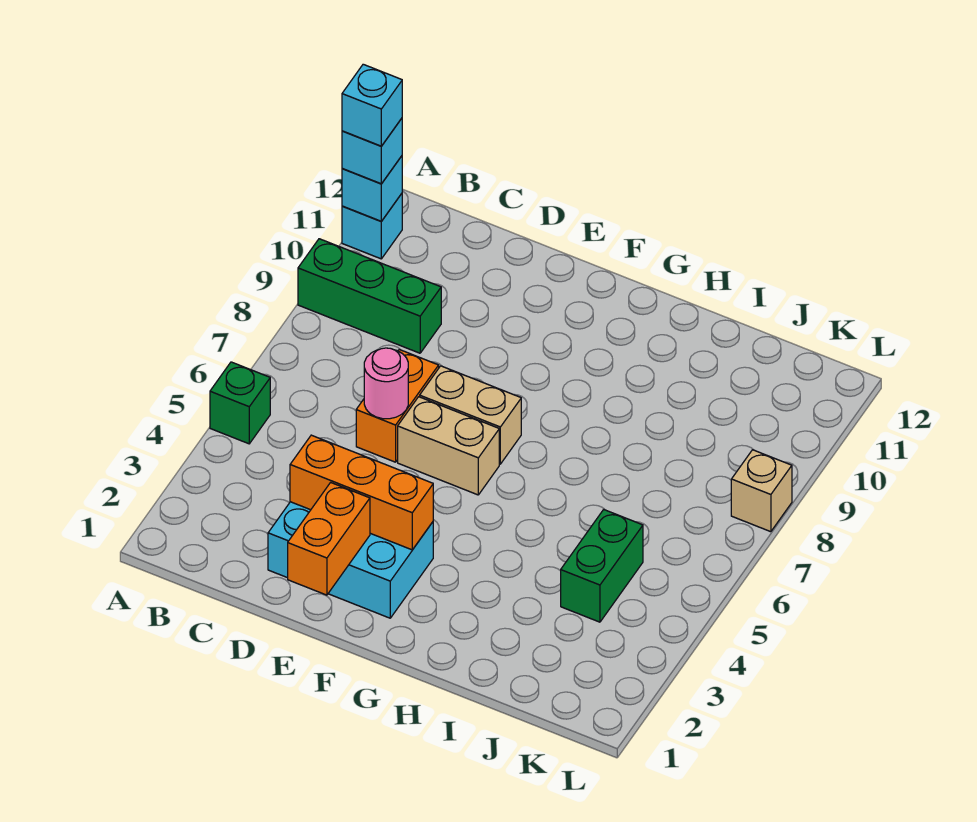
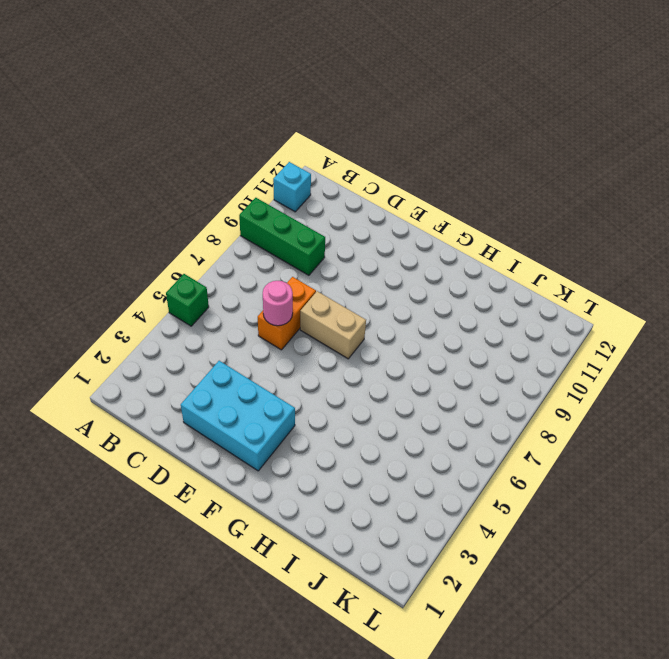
none -> tan brick E6:F6 level 1
none -> green brick J4:J5 level 1
none -> tan brick L8 level 1

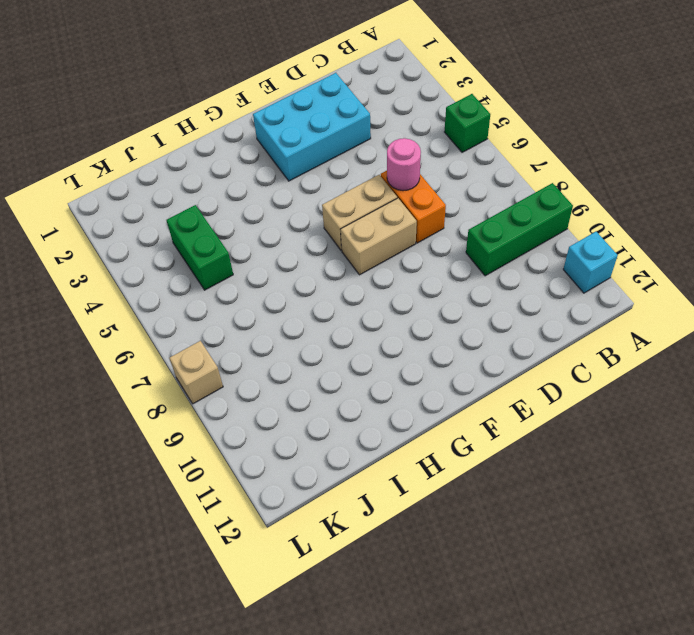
none -> cyan brick A11 level 2
none -> orange brick D3:F3 level 2
none -> orange brick E1:E2 level 2

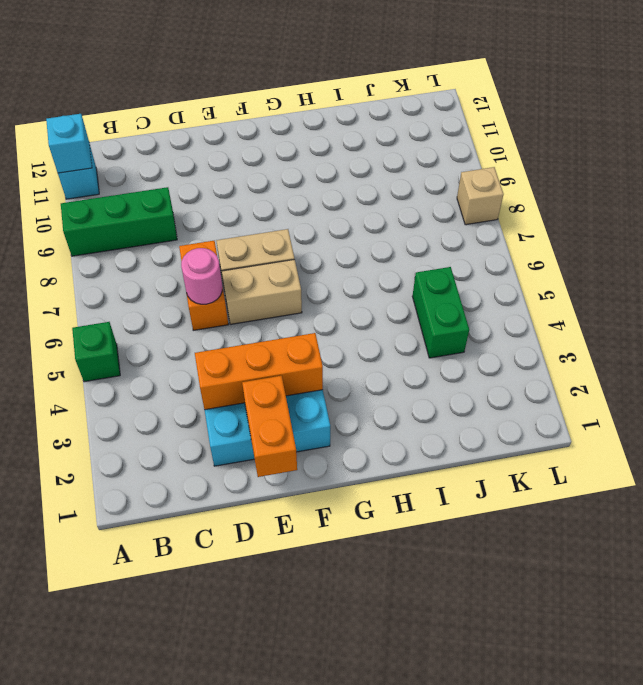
none -> cyan brick A11 level 3
none -> cyan brick A11 level 4

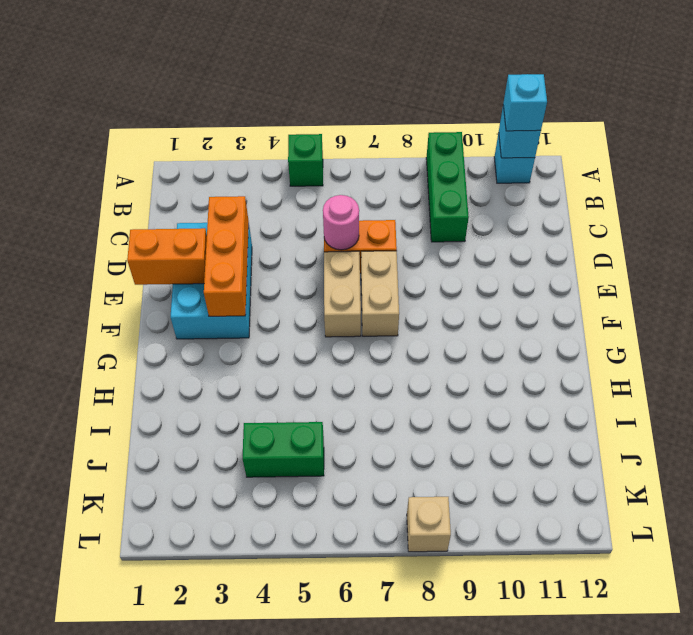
none -> cyan brick A11 level 4

